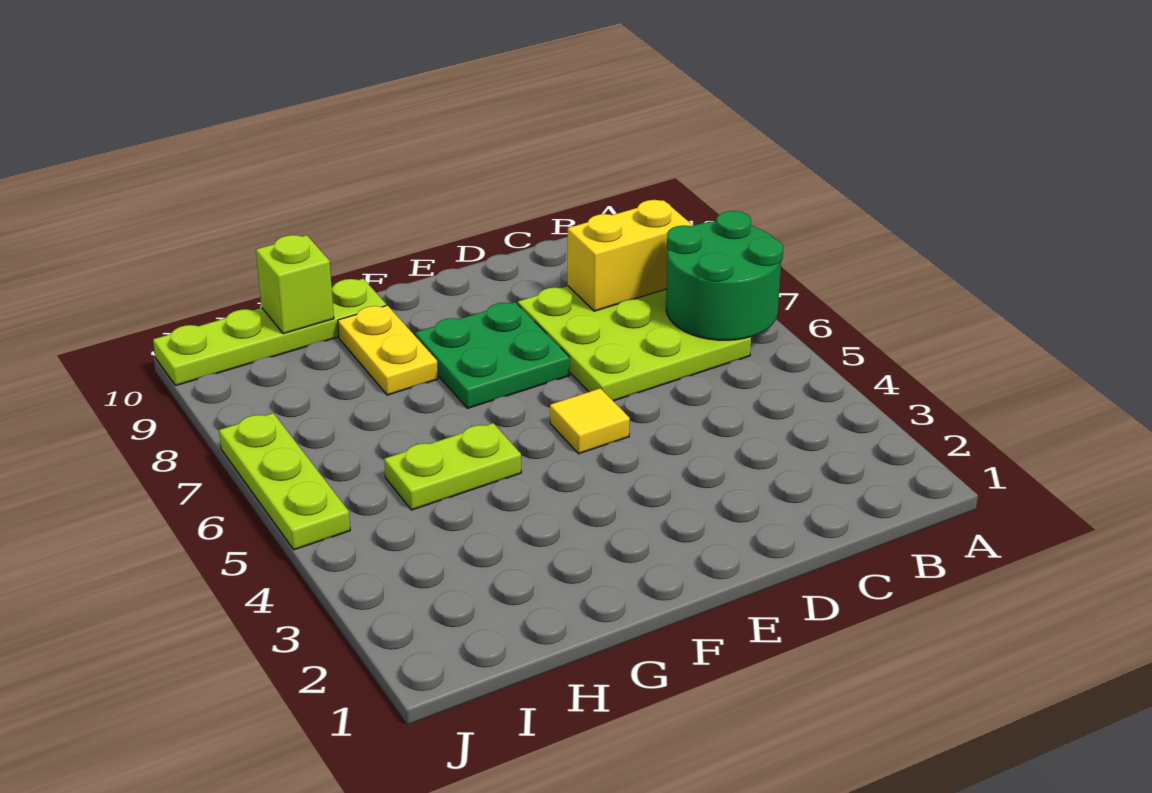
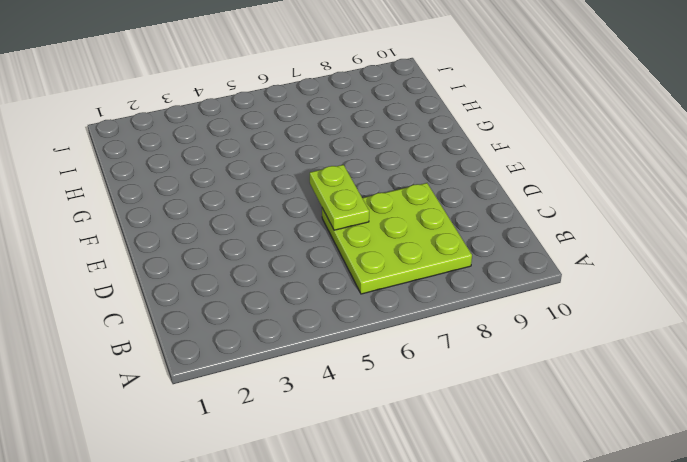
lime plate D6:E6 level 2 -> lime plate G5:H5 level 1
none -> yellow tile E5 level 1
none -> green plate E7:F8 level 1

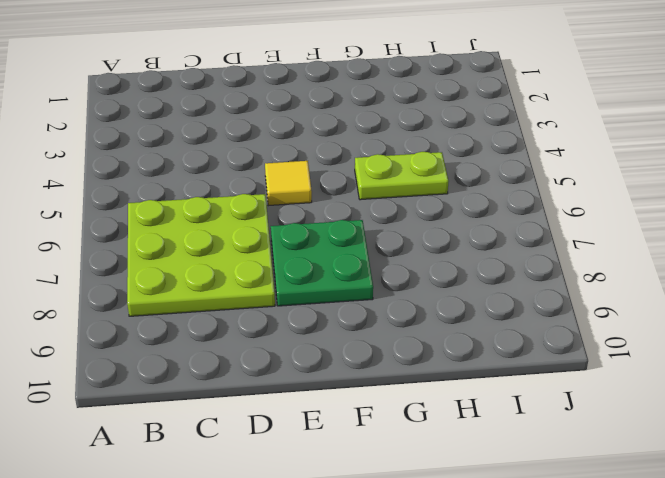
none -> yellow plate G8:G9 level 1
none -> lime plate G10:J10 level 1

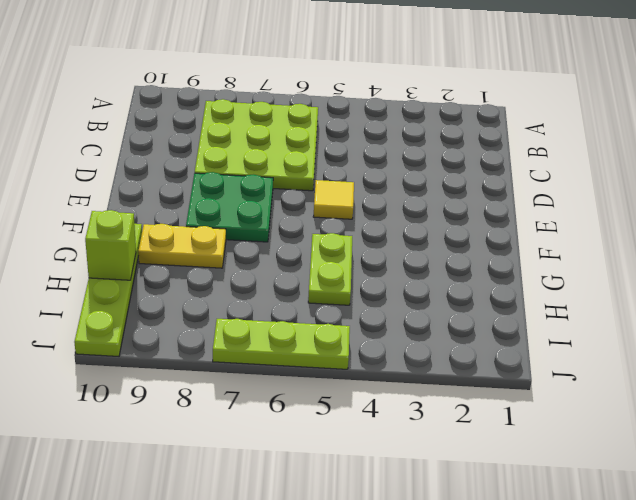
none -> green round brick A6:B7 level 2
none -> yellow brick B8:C8 level 2

